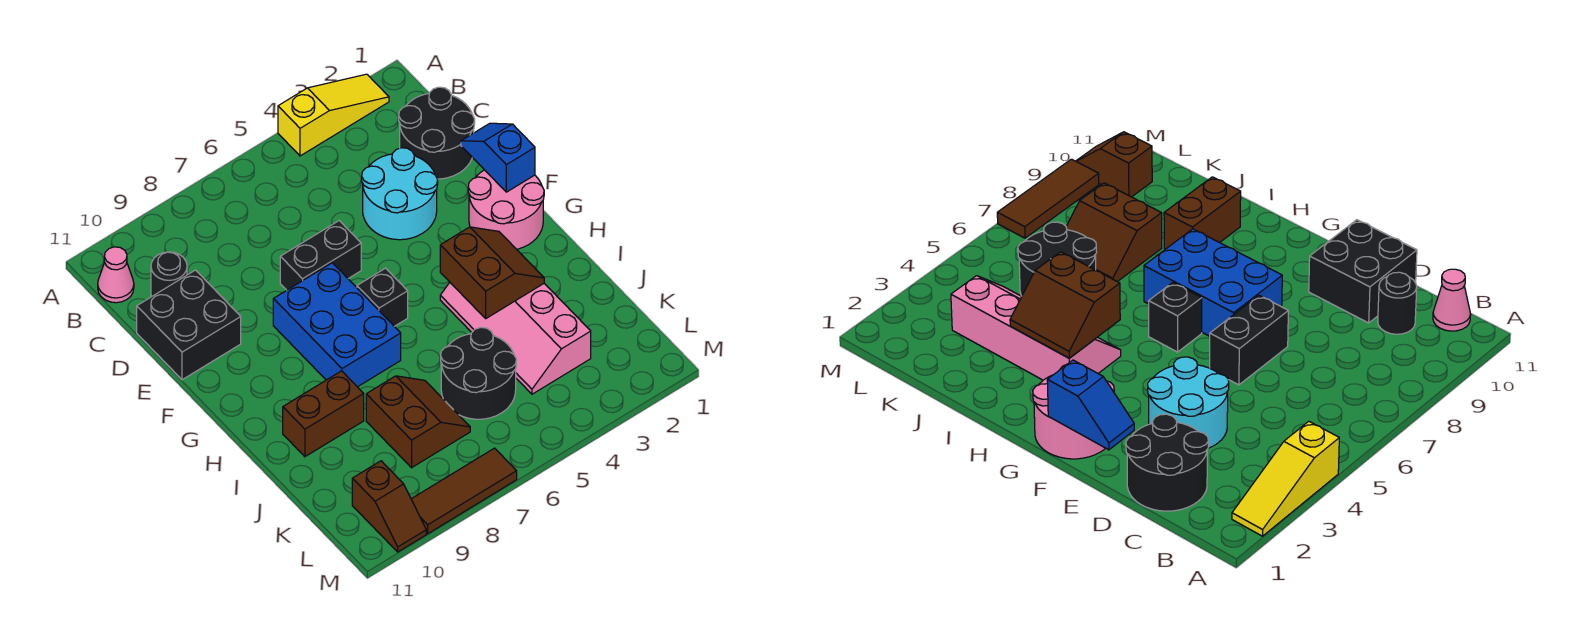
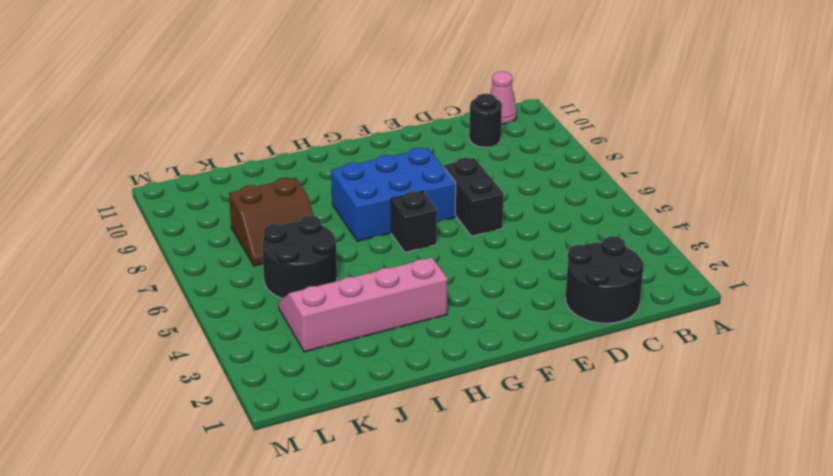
none -> yellow slope A2:A4 level 1 top 4
none -> cyan round brick D3:E4 level 1
none -> black brick D10:E11 level 1

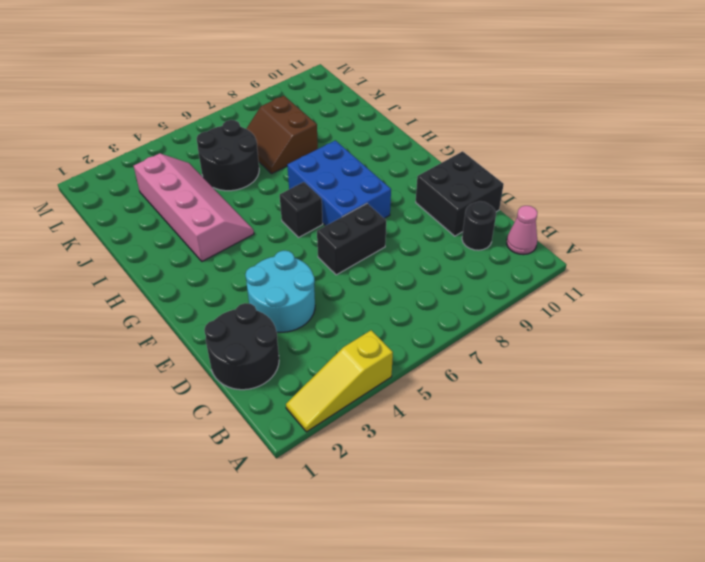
none -> pink round brick F1:G2 level 1
none -> brown brick I9:I10 level 1
none -> brown slope L10:M10 level 1 top L

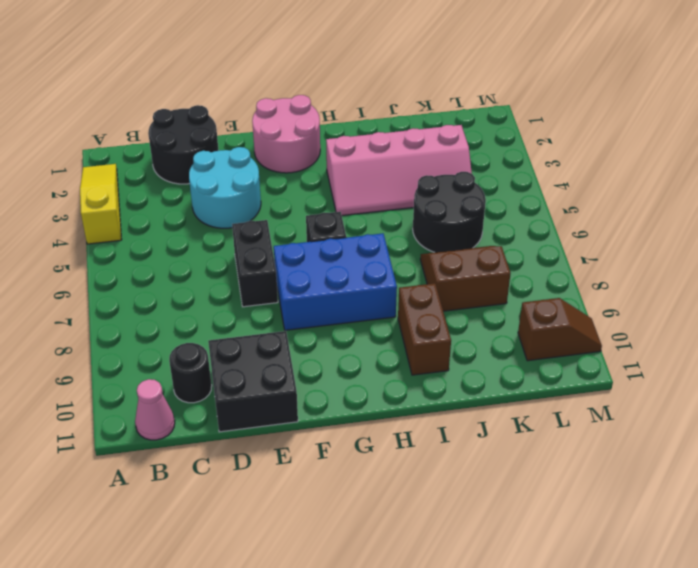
none -> brown tile M7:M9 level 1
none -> blue slope E1:F1 level 2 top F
none -> brown slope H3:I4 level 2 top 4

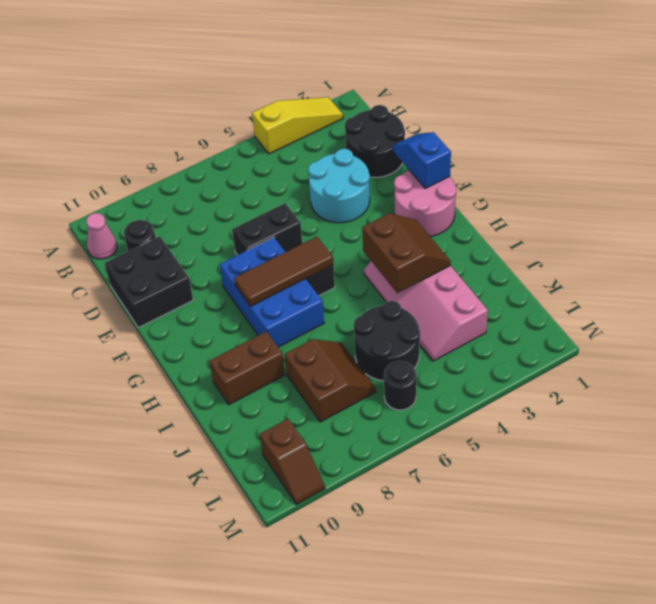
brown tile G6:G8 level 2 -> brown tile M7:M9 level 1
black round brick L6 level 1 -> none

